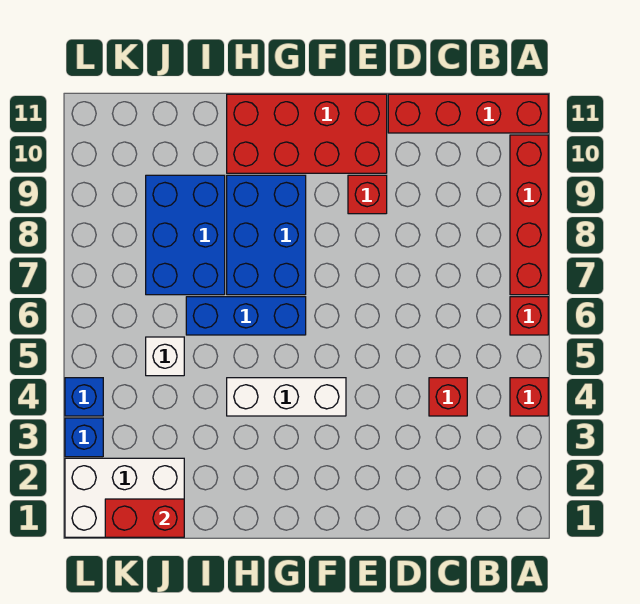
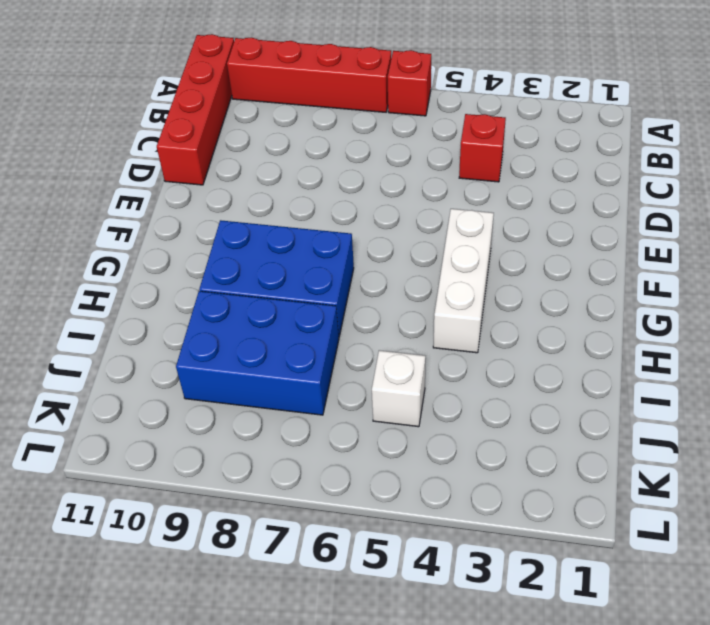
none -> red brick A4 level 1
none -> red brick E9 level 1
none -> red brick E10:H11 level 1

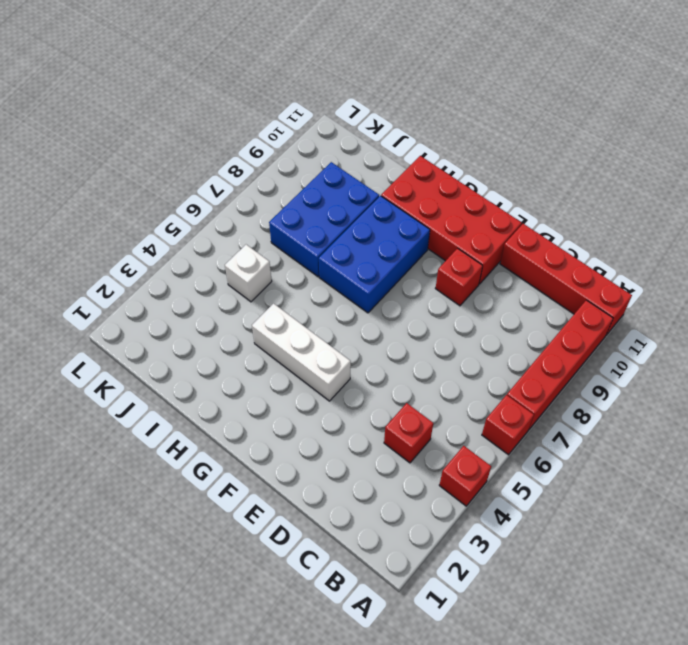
none -> blue brick G6:I6 level 1
none -> white brick J1:L2 level 1
none -> blue brick L3 level 1

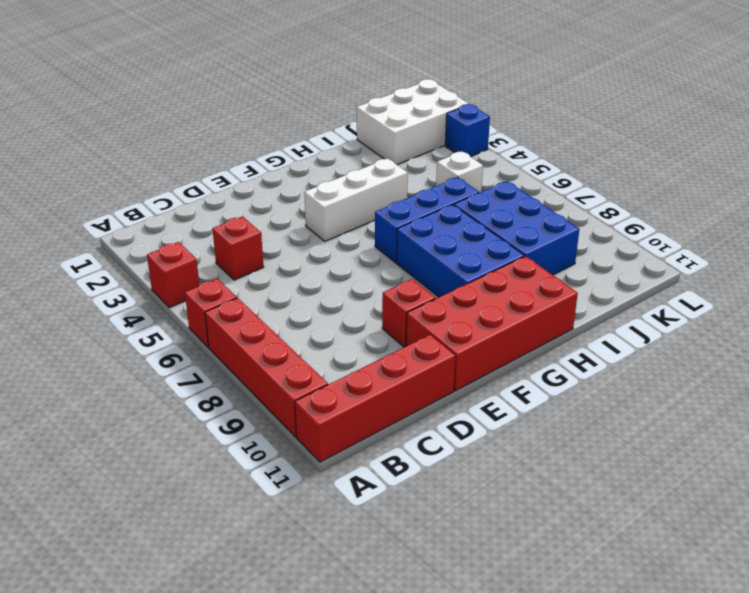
none -> blue brick L4 level 1
none -> red brick J1:K1 level 2

